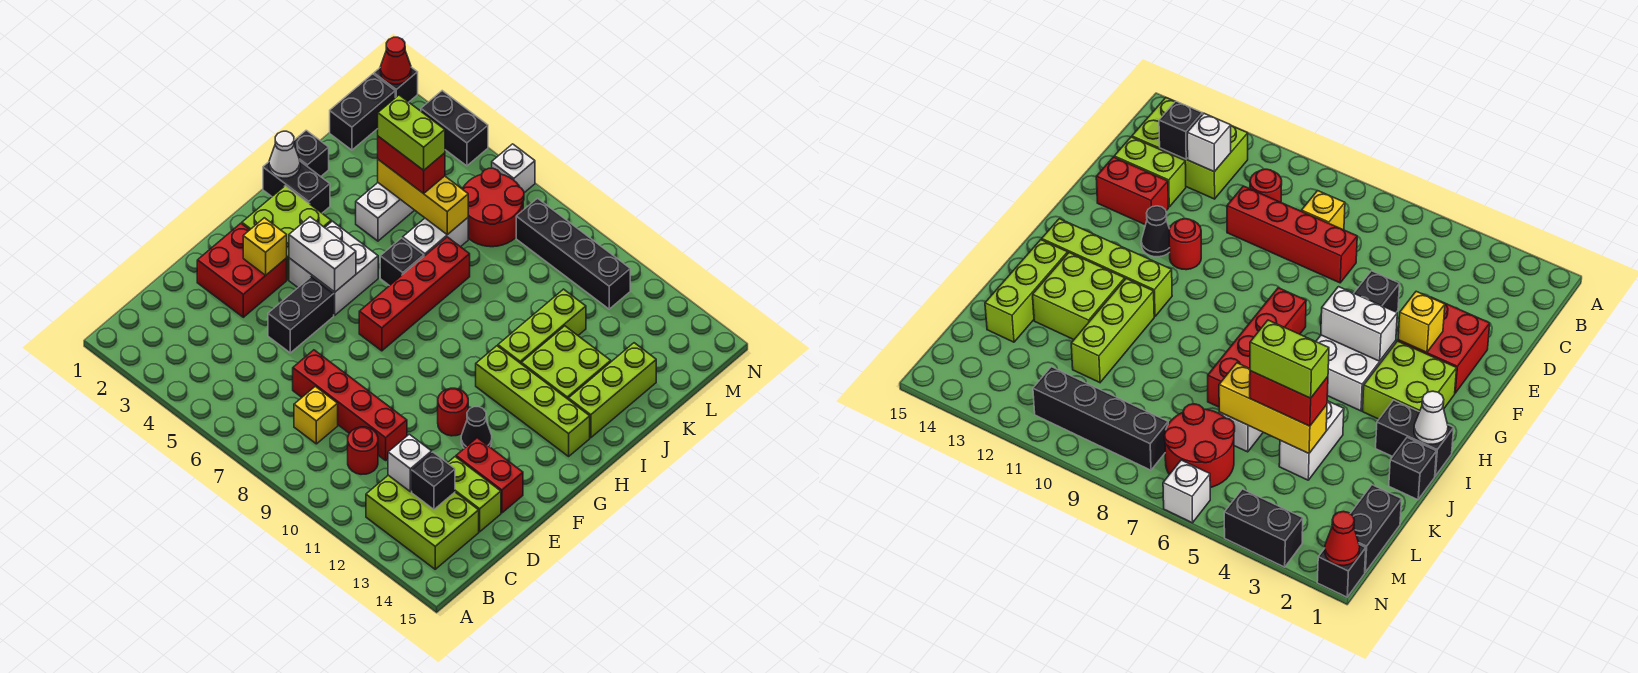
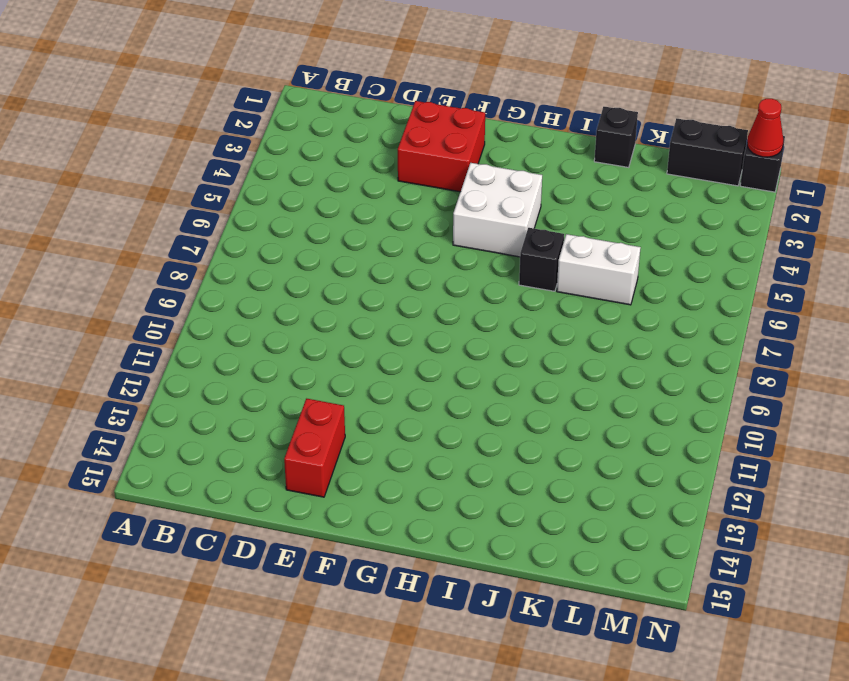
none -> lime brick B12:C14 level 1
none -> yellow brick C8 level 1
none -> red round brick C10 level 1
none -> red brick D7:D10 level 1

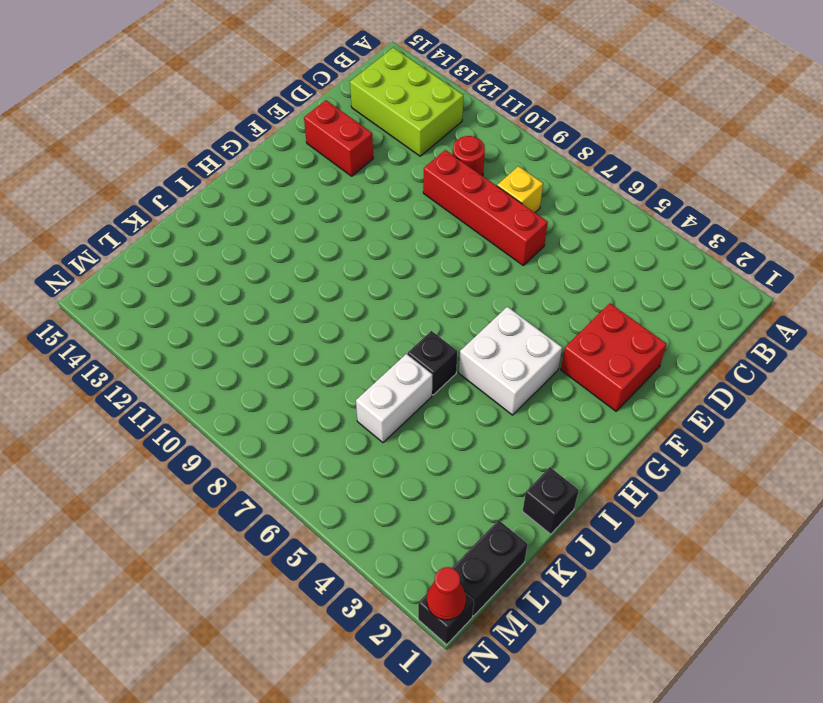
none -> lime brick D13:D14 level 1
none -> black brick E5:F5 level 1
none -> red round brick F11 level 1
none -> black cone F12 level 1

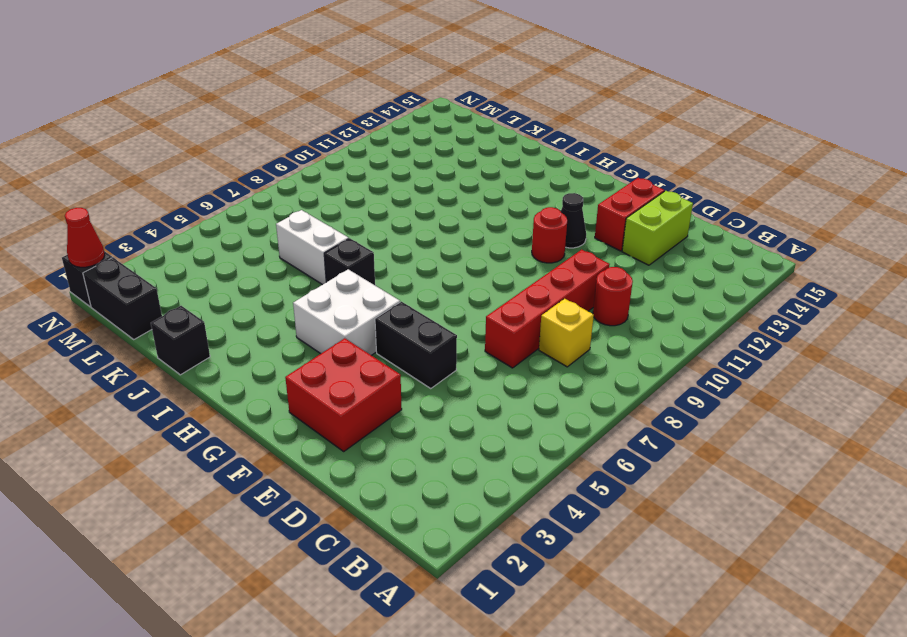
none -> lime brick B12:C14 level 1
none -> lime brick G2:H3 level 1
none -> red brick G7:J7 level 1
none -> lime brick H11:H14 level 1

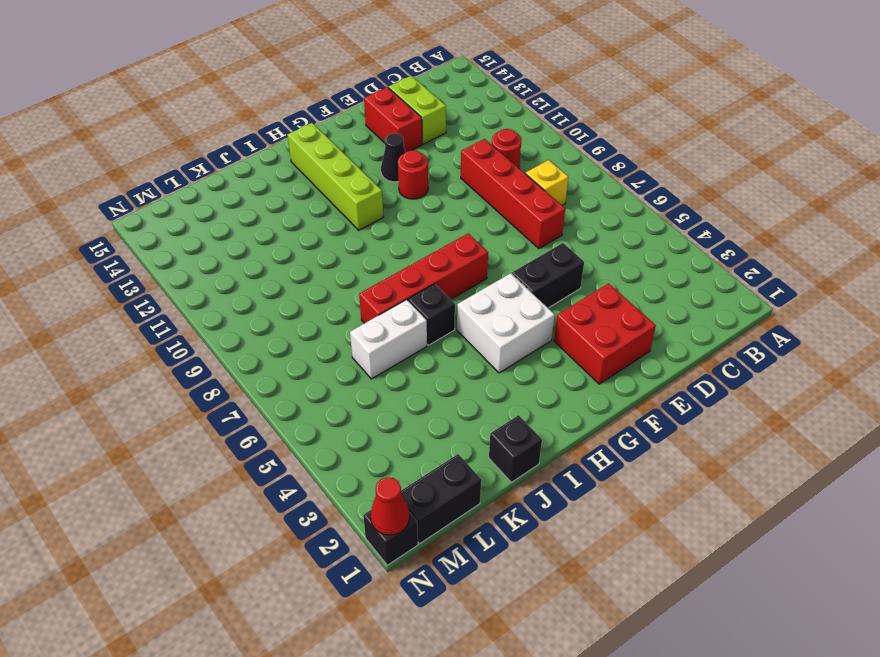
none -> lime brick B12:C14 level 1
none -> lime brick G2:H3 level 1
none -> black brick I1:I2 level 1
none -> lime brick I11:K11 level 1

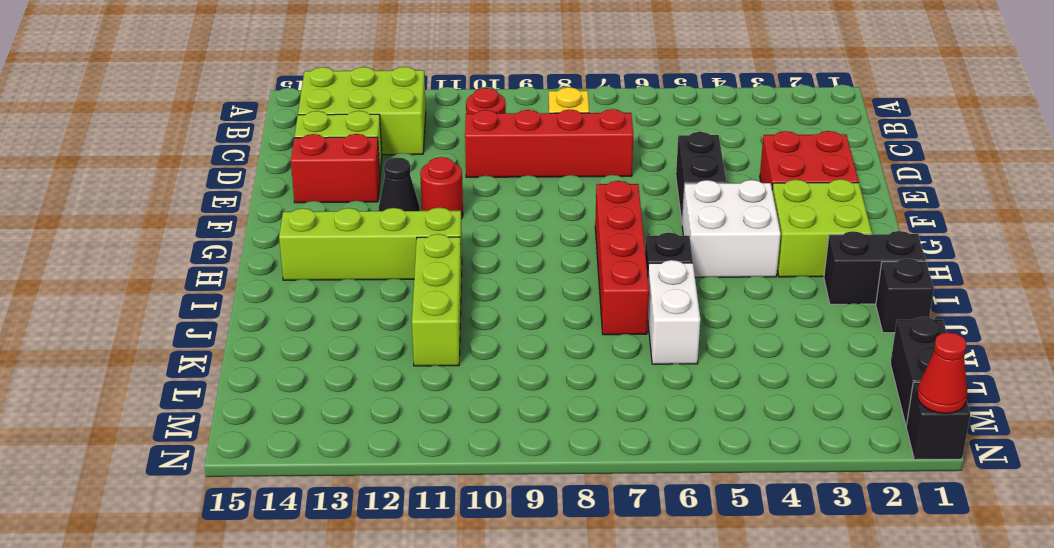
none -> lime brick I12:J13 level 1
none -> lime brick I14:K14 level 1
none -> white brick J4:K4 level 1
none -> red round brick L6:M7 level 1

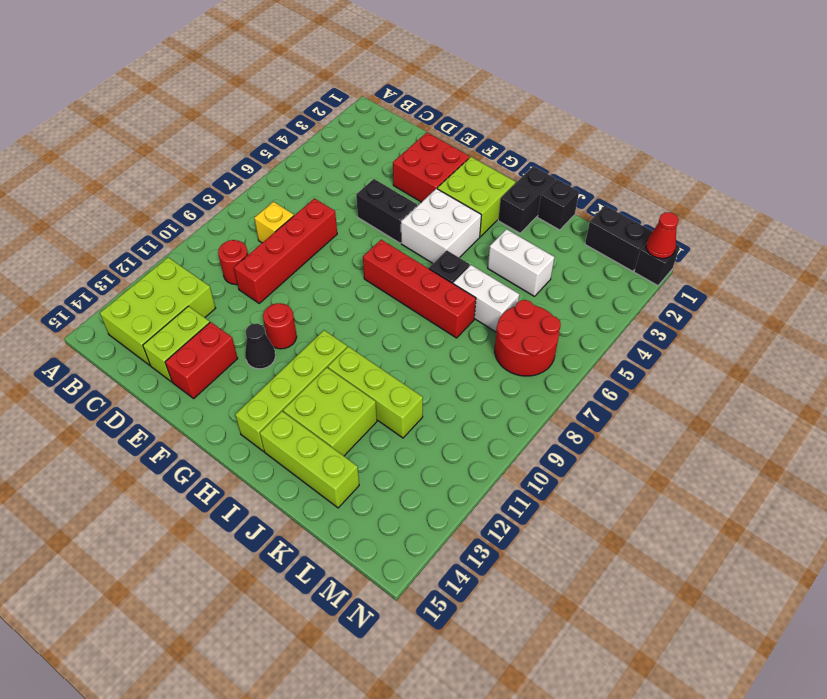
none -> black brick M8:M11 level 1
none -> black brick N3:N4 level 1
none -> white brick N6 level 1
none -> white brick C12 level 2

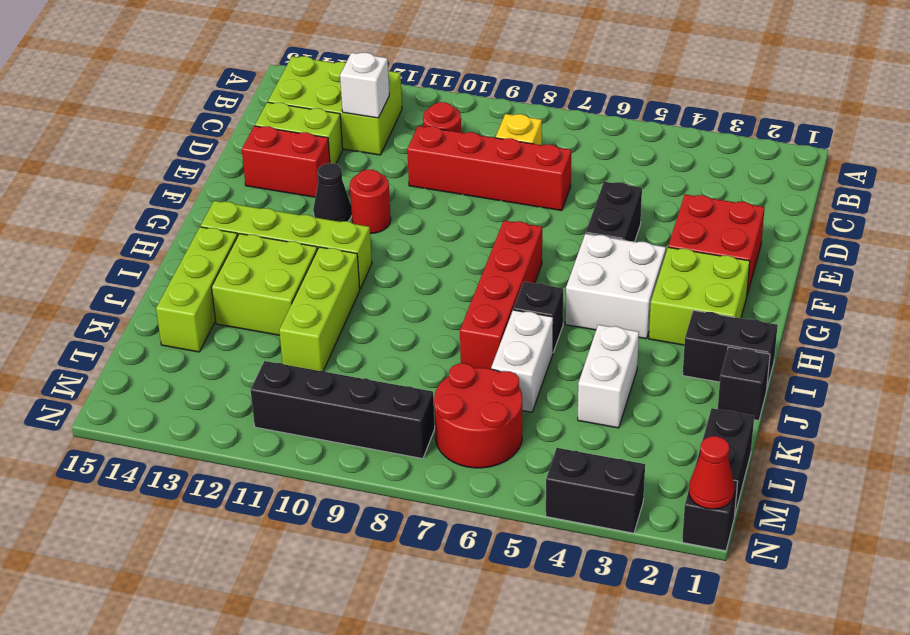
none -> white brick N6 level 1
none -> black brick C13 level 2
none -> yellow brick F3 level 2
none -> white brick G4:G5 level 2

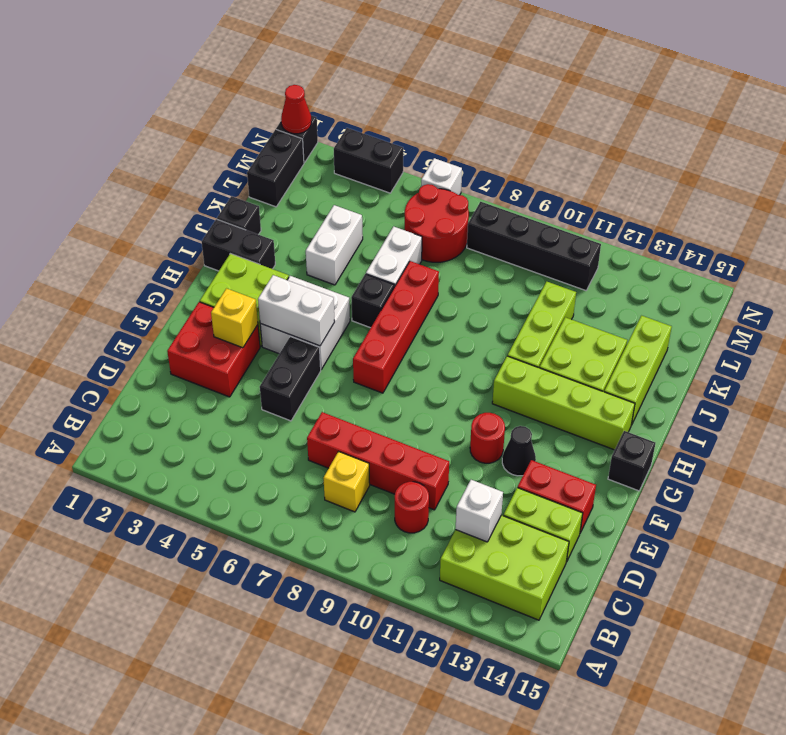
black brick G15 level 1 -> black brick C13 level 2
none -> white cone I1 level 2
none -> yellow brick K4:K6 level 2
none -> red brick K4:K5 level 3
none -> lime brick K4:K5 level 4

